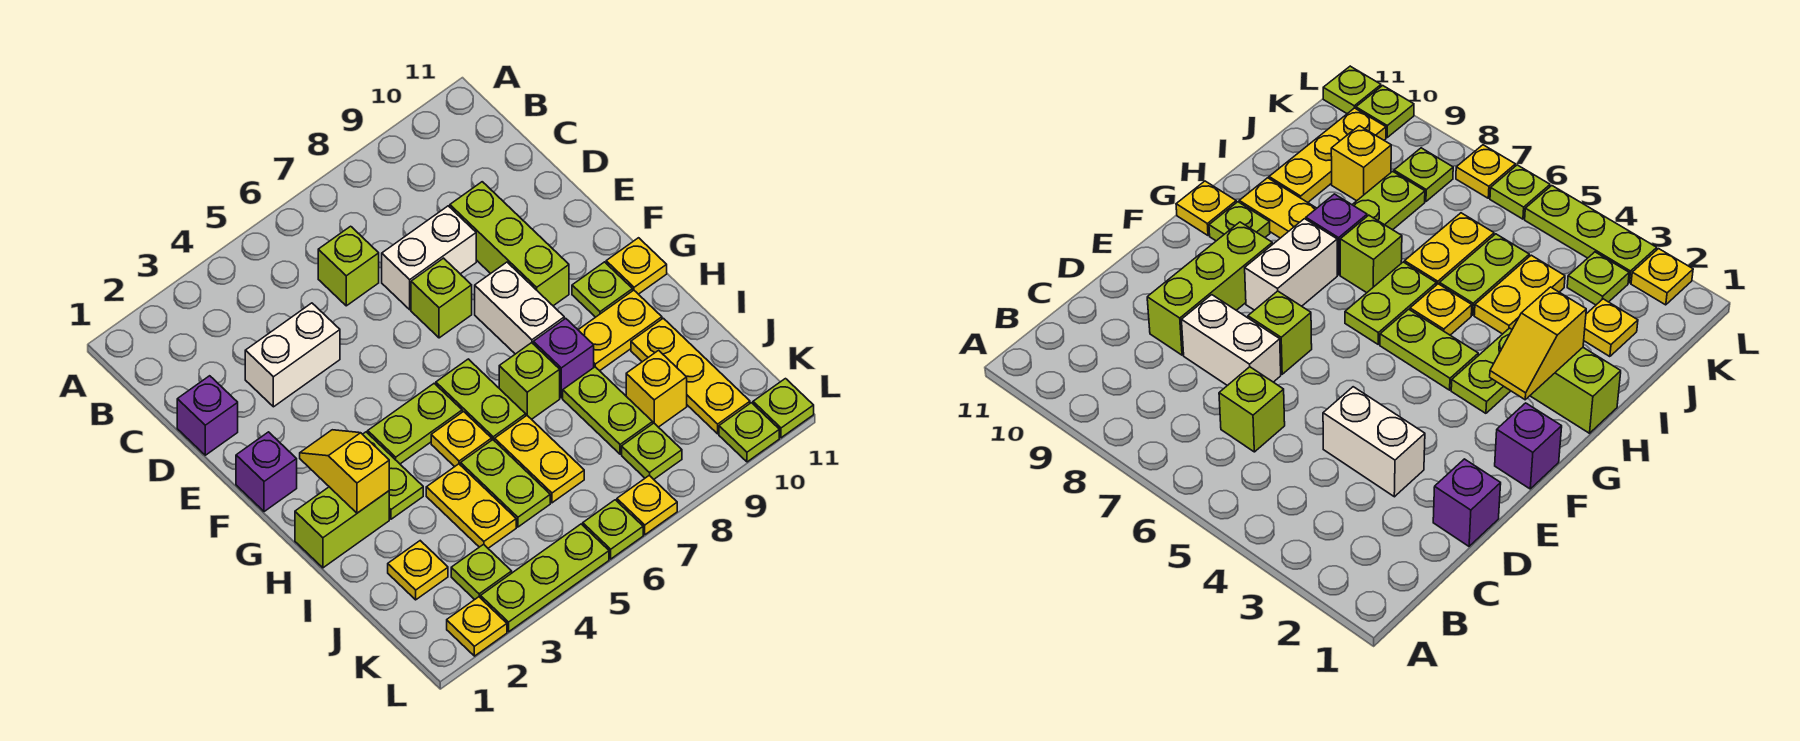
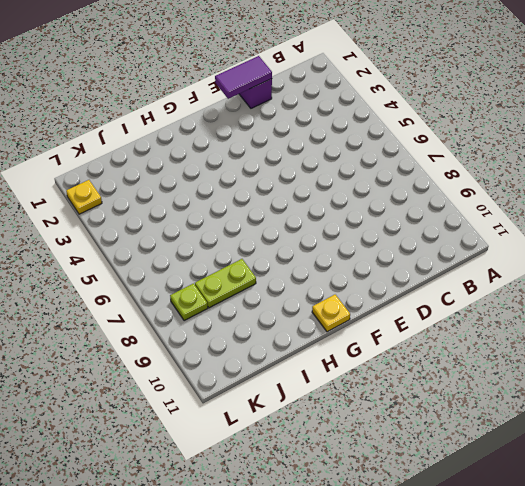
purple tile D1:E1 level 2 -> none
none -> lime brick C6 level 1
none -> white brick D3:D4 level 1
none -> white brick D7:D8 level 1
none -> lime brick D9:F9 level 1

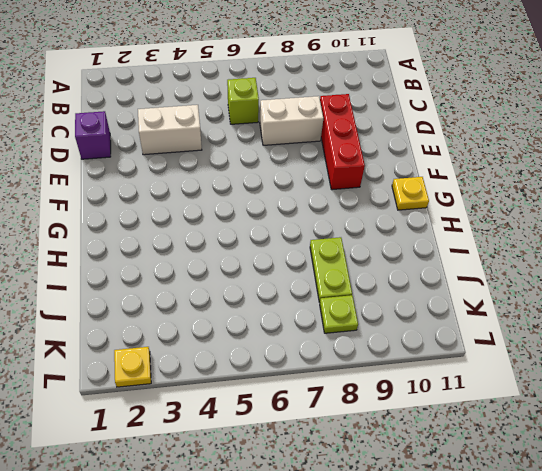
red brick D9:F9 level 1 -> lime brick D9:F9 level 1
none -> lime brick E7 level 1
none -> purple brick F1 level 1
none -> white brick F8:G8 level 1
none -> lime plate G3:H3 level 1

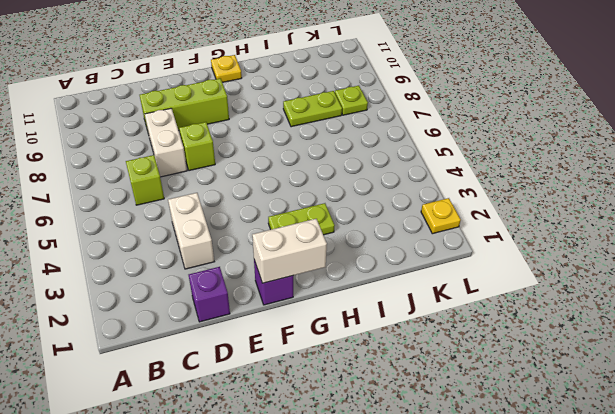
white brick F1:G1 level 2 -> white brick F8:G8 level 1
none -> lime plate G4:G5 level 1
none -> lime plate G6:H6 level 1
none -> lime plate G10 level 1
none -> lime brick H1:H2 level 1

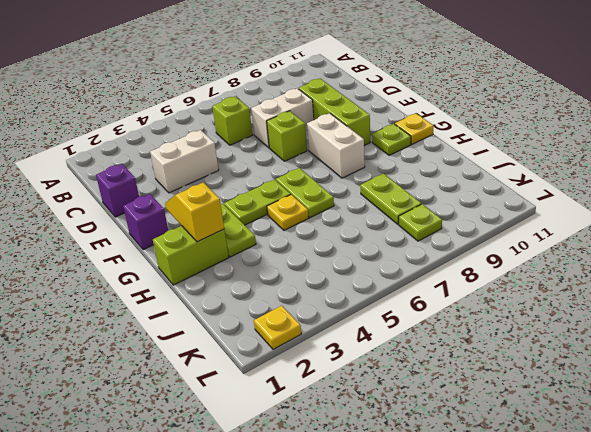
none -> lime brick H7 level 1
none -> purple brick H8 level 1
none -> yellow plate H9:H10 level 1
none -> yellow plate I4:J4 level 1

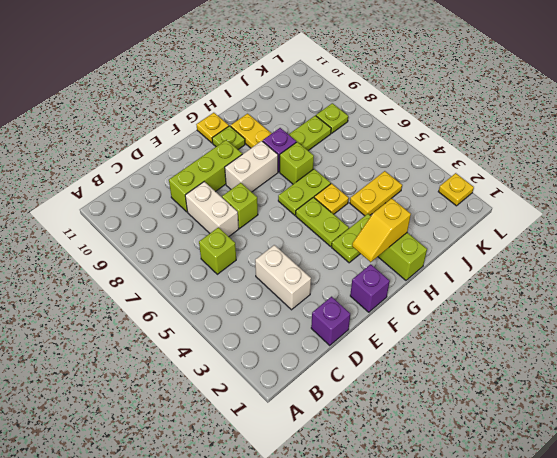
none -> lime plate I5:J5 level 1
none -> yellow plate I6:J6 level 1
none -> yellow plate I10:K10 level 1
none -> yellow plate J2 level 1

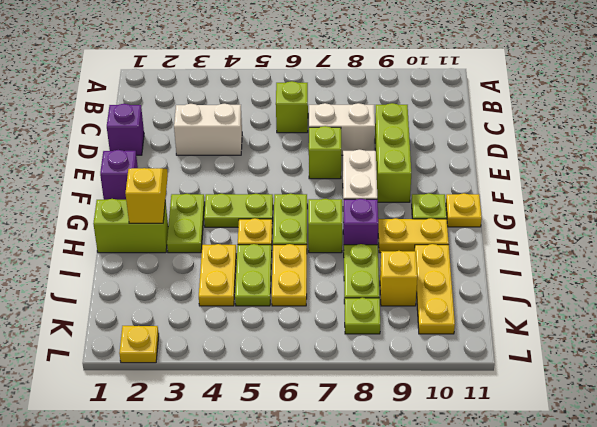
none -> yellow plate J2 level 1
none -> lime plate K3 level 1
none -> lime plate L3:L5 level 1
none -> lime plate L6 level 1

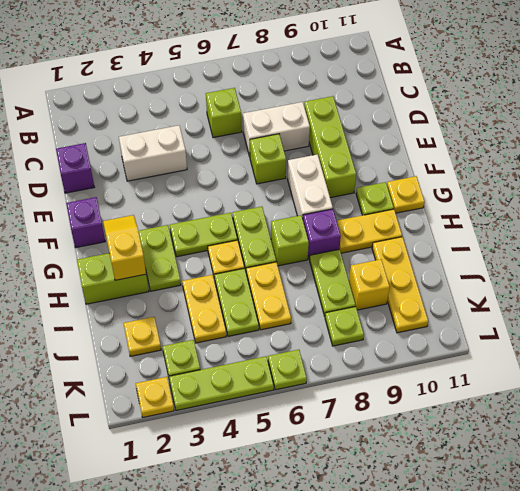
none -> yellow plate L7 level 1
none -> lime plate L10 level 1
none -> lime plate L11 level 1

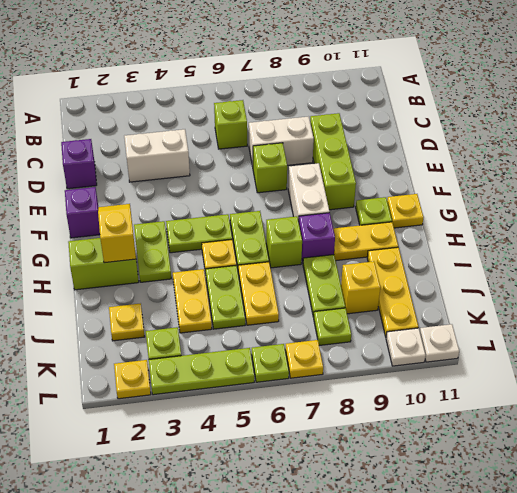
white plate L10 level 1 -> lime plate L10 level 1
white plate L11 level 1 -> lime plate L11 level 1

